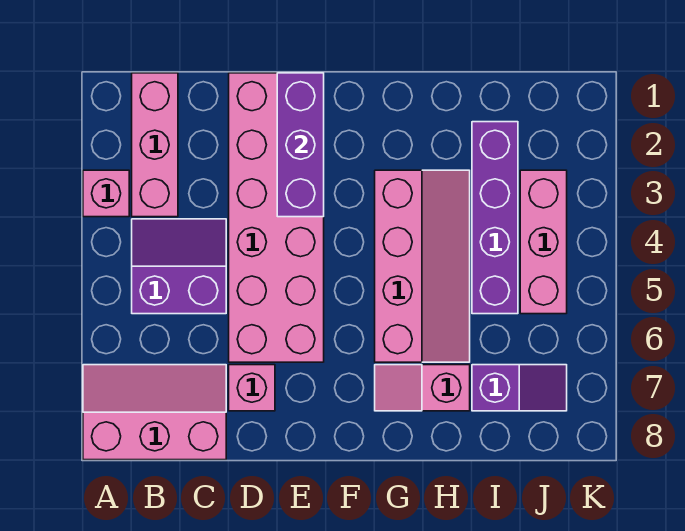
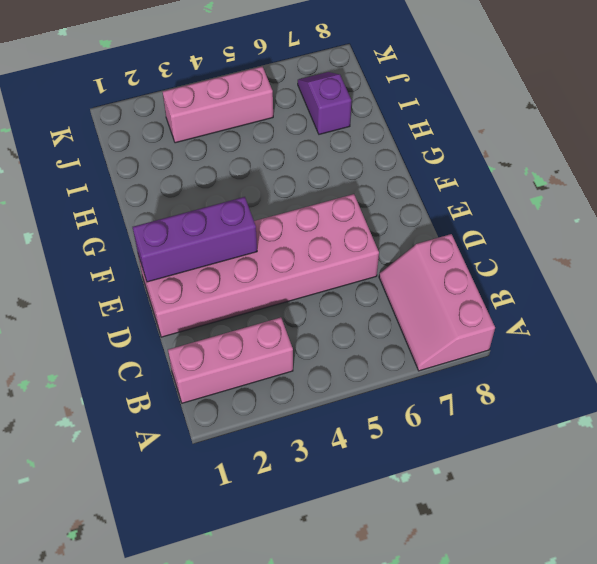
none -> pink brick A3 level 1
none -> purple slope B4:C5 level 1 top 5
none -> pink brick D7 level 1

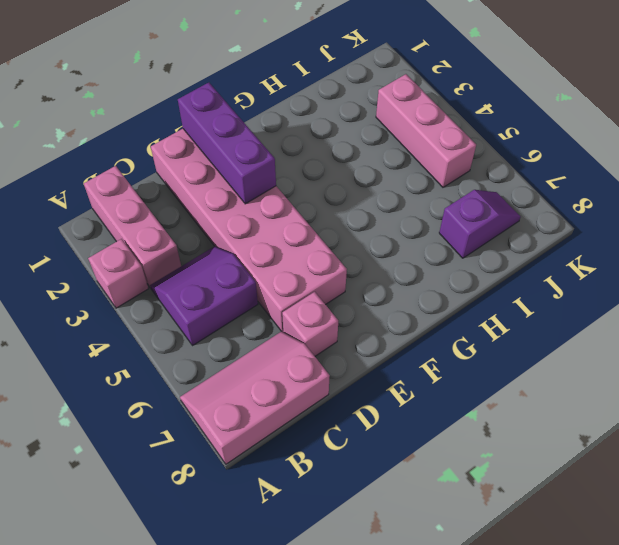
none -> pink slope G3:H6 level 1 top G
none -> pink slope G7:H7 level 1 top H
none -> purple brick I2:I5 level 1

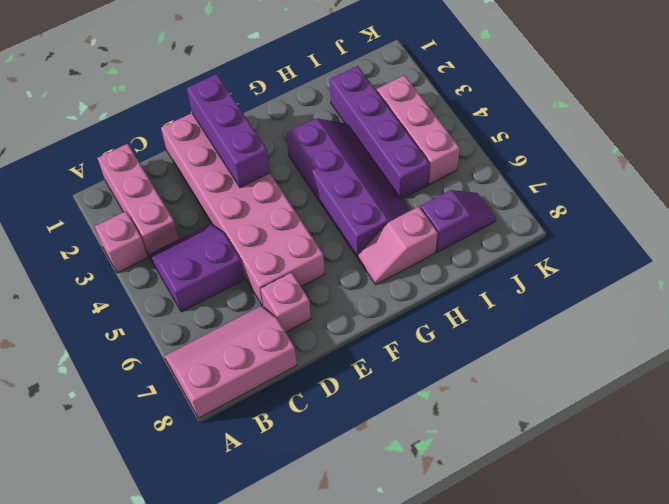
purple slope G3:H6 level 1 top G -> pink slope G3:H6 level 1 top G

